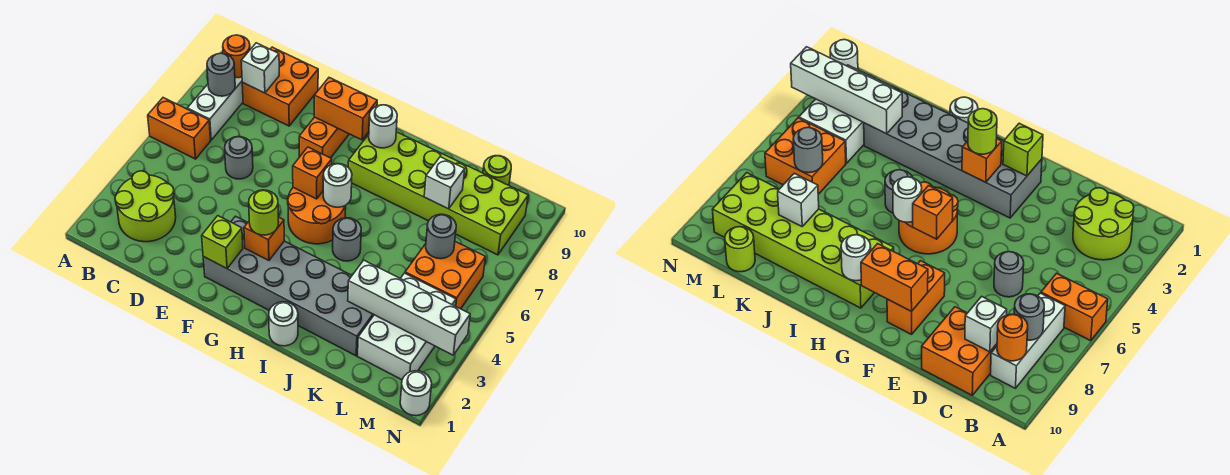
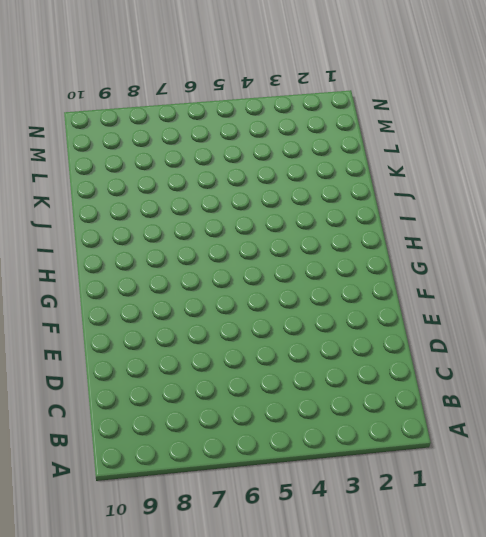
none -> orange brick A6:B6 level 1
none -> lime round brick B2:C3 level 1
none -> white brick B7:B9 level 1

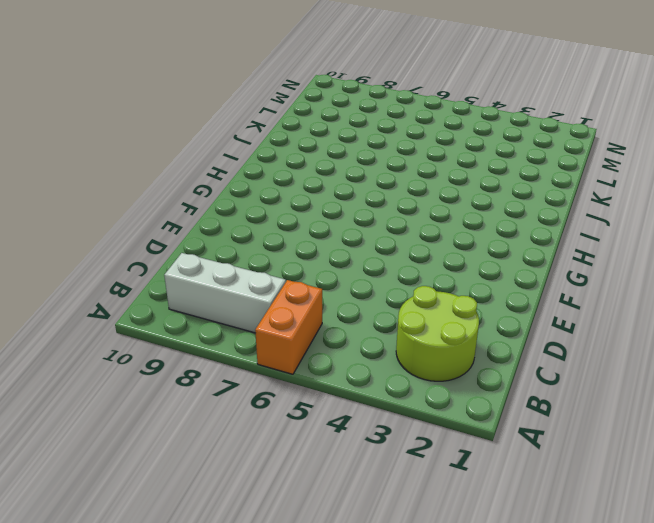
none -> orange brick C9:D10 level 1
none -> grey round brick D6 level 1
none -> grey brick F2:K3 level 1

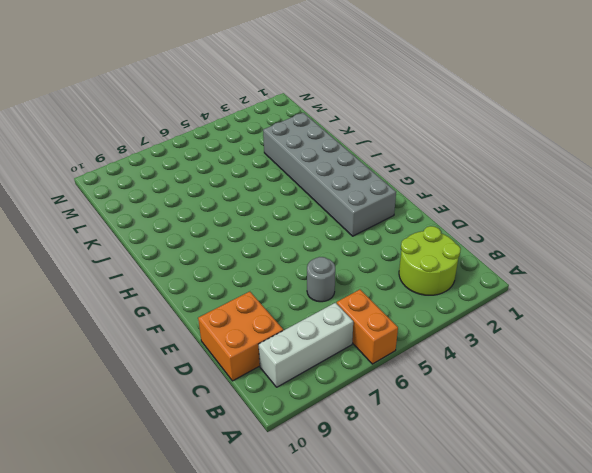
none -> orange brick F8:F9 level 1
none -> orange round brick G5:H6 level 1
none -> lime brick H8:M9 level 1

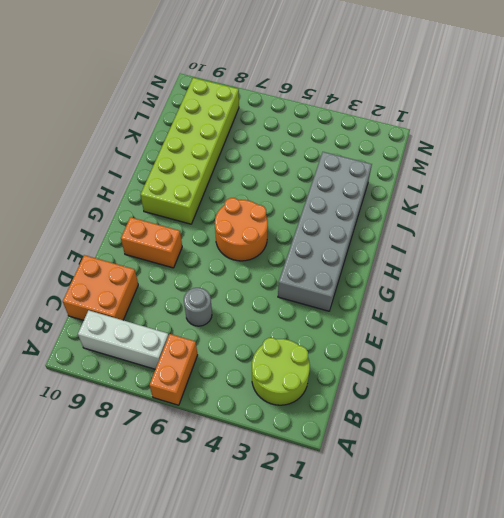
none -> white round brick I1 level 1
none -> grey round brick I5 level 1
none -> white brick L2:M4 level 1

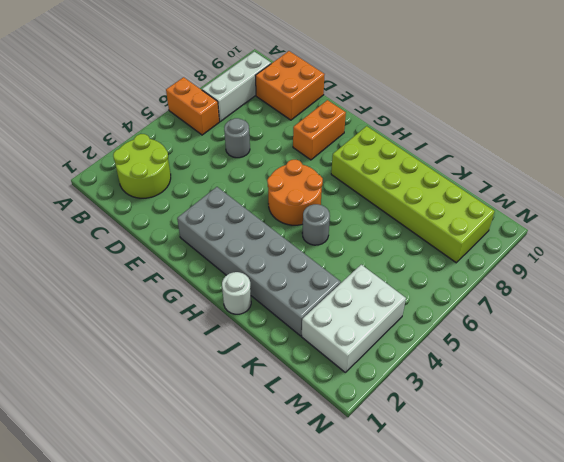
none -> orange brick L5:M6 level 1
none -> lime round brick L10 level 1
none -> white round brick N1 level 1

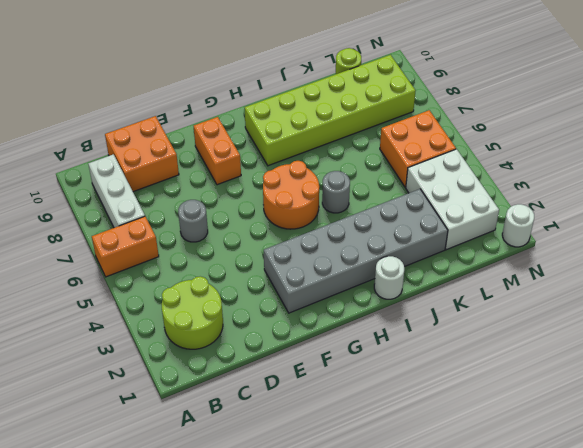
none -> grey round brick B8 level 2
none -> orange round brick B9 level 2
none -> white brick C9 level 2

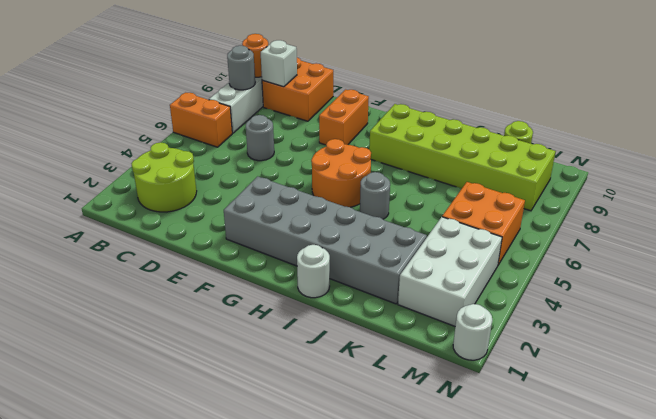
none -> lime brick F2 level 2
none -> orange brick F9:G9 level 2
none -> orange brick G3 level 2

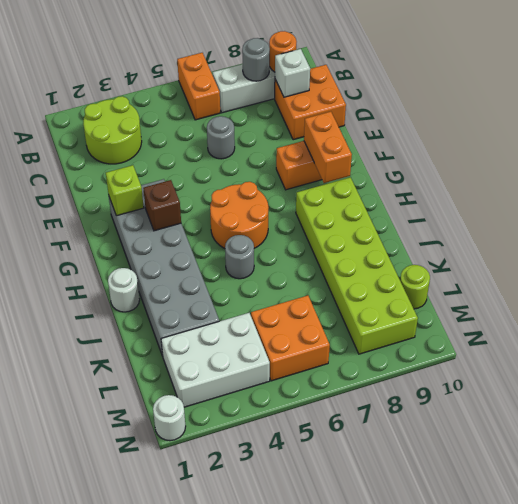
brown brick G3 level 2 -> orange brick G3 level 2
none -> orange brick G6 level 2
none -> white round brick H6 level 2
none -> white round brick H9 level 2

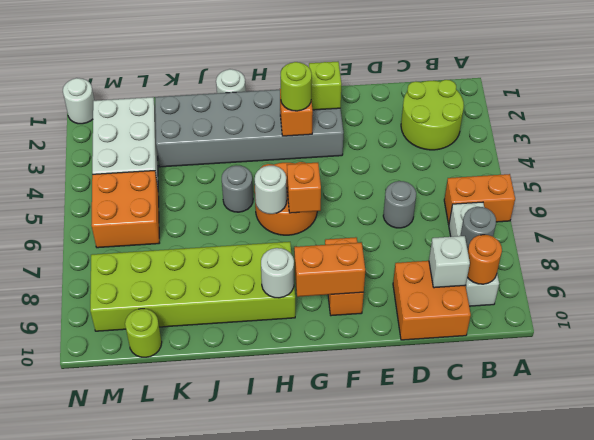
none -> white brick K3:N3 level 2
none -> white brick K8 level 2
none -> grey round brick L6 level 2

